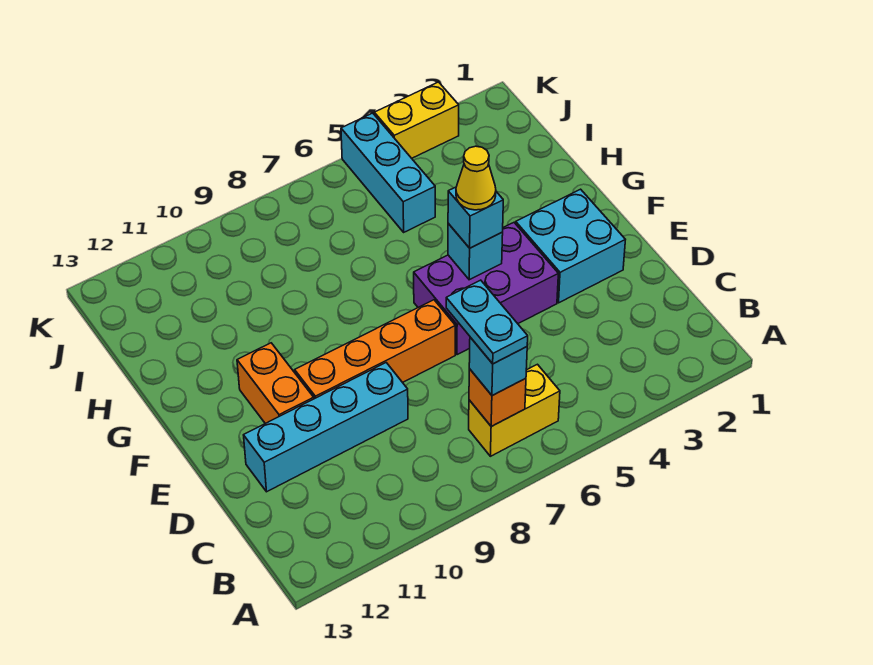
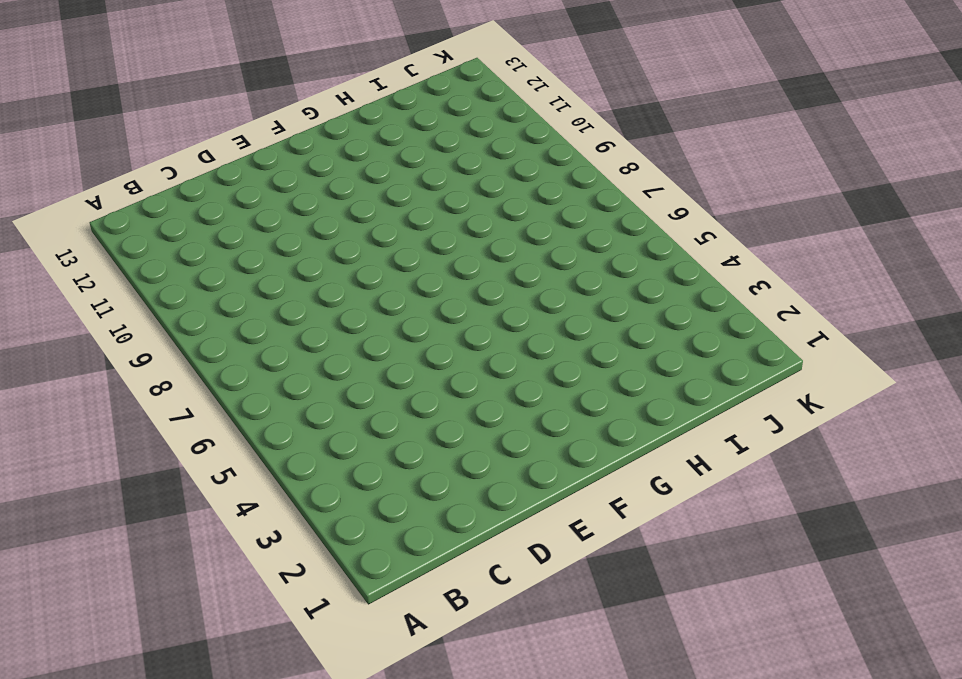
none -> yellow brick B6:B7 level 1
none -> cyan brick D9:D12 level 1
none -> cyan brick E2:F3 level 1

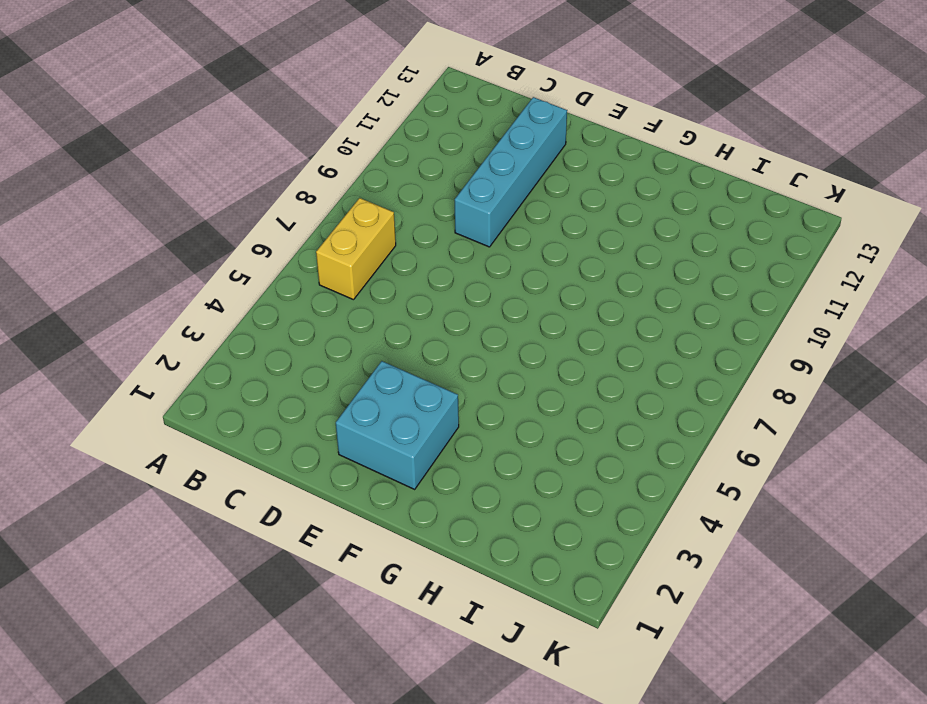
none -> purple brick E4:F6 level 1
none -> orange brick E7:E10 level 1
none -> orange brick E11:F11 level 1

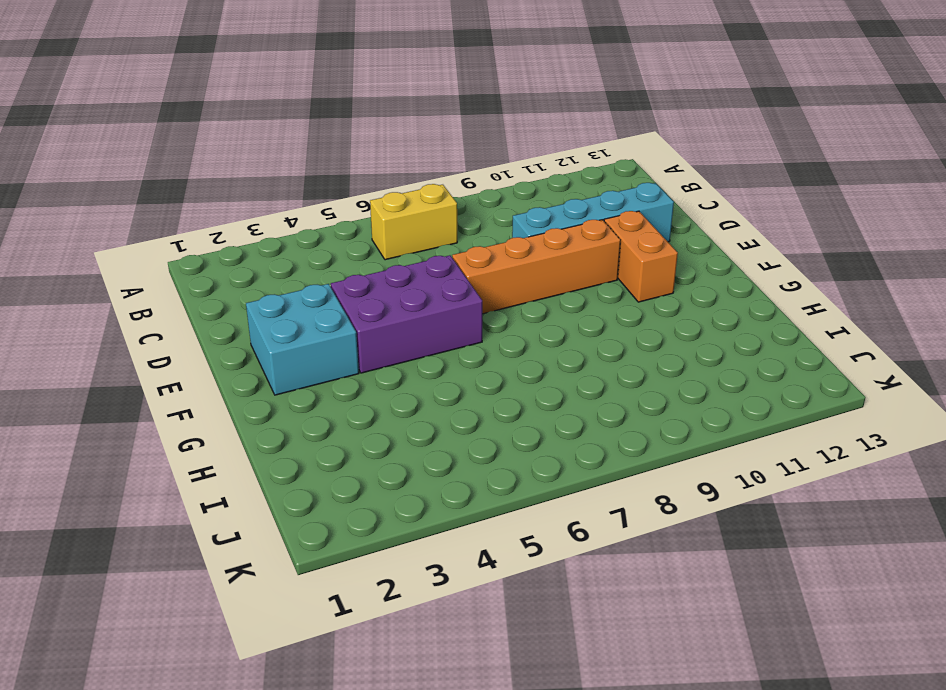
none -> cyan brick I5:K5 level 1
none -> yellow brick K3:K4 level 1
none -> orange brick B7 level 2

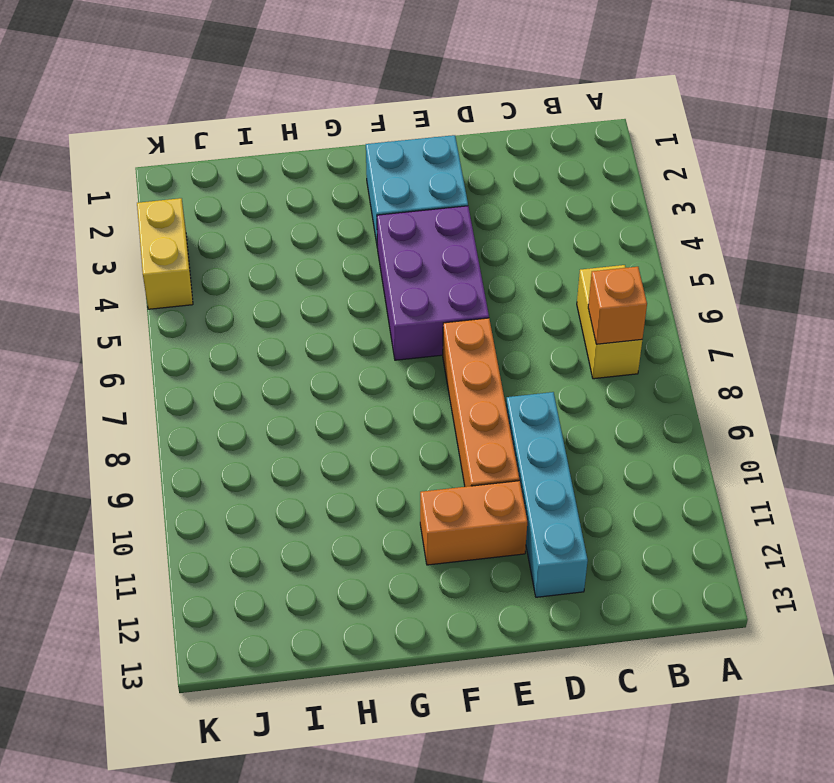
none -> cyan brick I5:K5 level 1
none -> cyan brick F5 level 2
none -> cyan brick B7 level 3

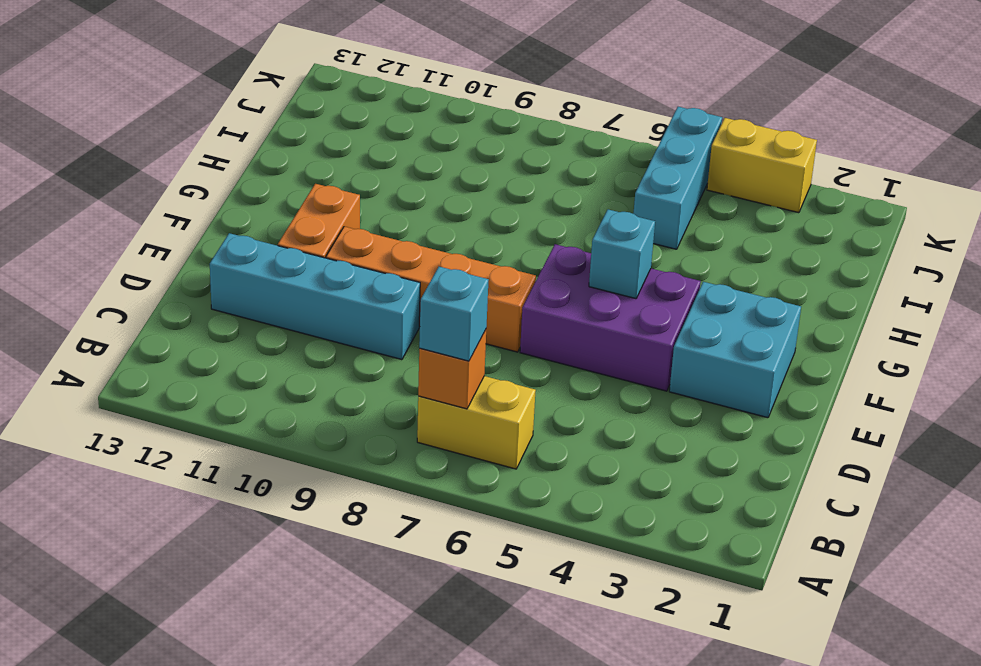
none -> cyan brick F5 level 3
none -> cyan plate B7:C7 level 4
none -> yellow cone F5 level 4

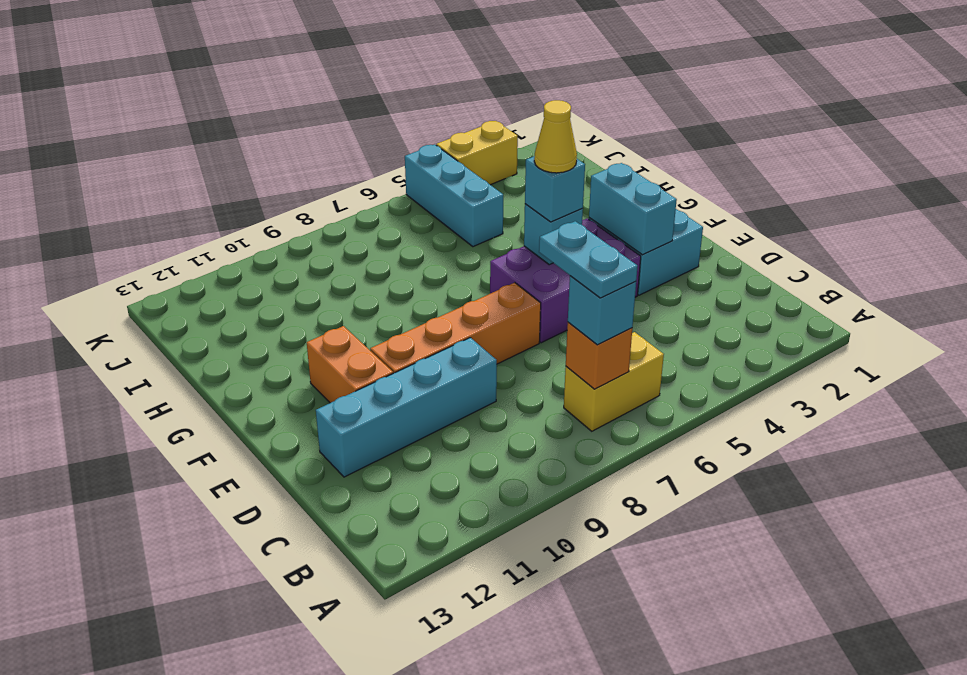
cyan brick E3:F3 level 2 -> none

